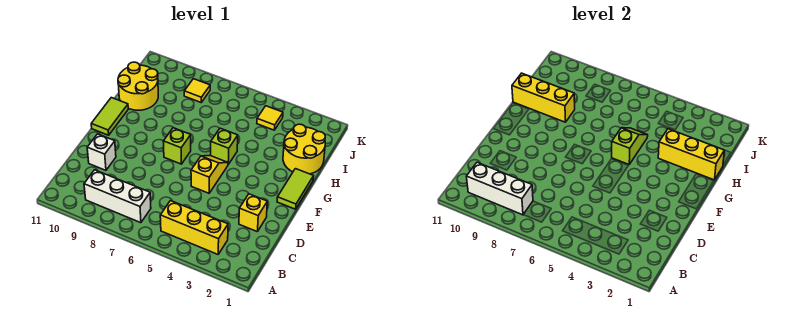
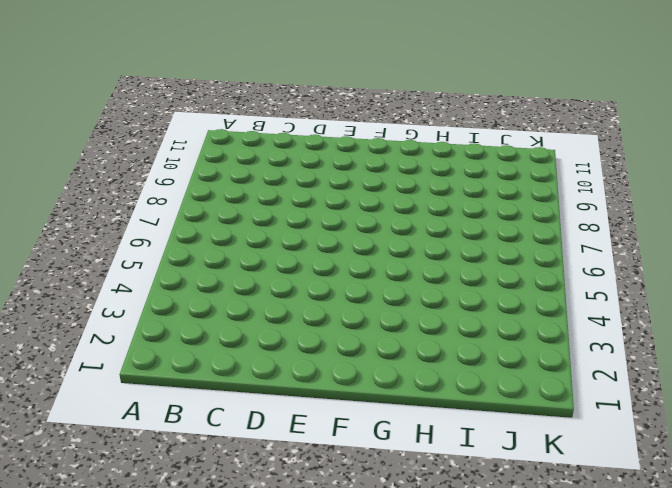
none -> yellow brick B3:B5 level 1
none -> white brick B7:B9 level 1
none -> yellow brick D2 level 1

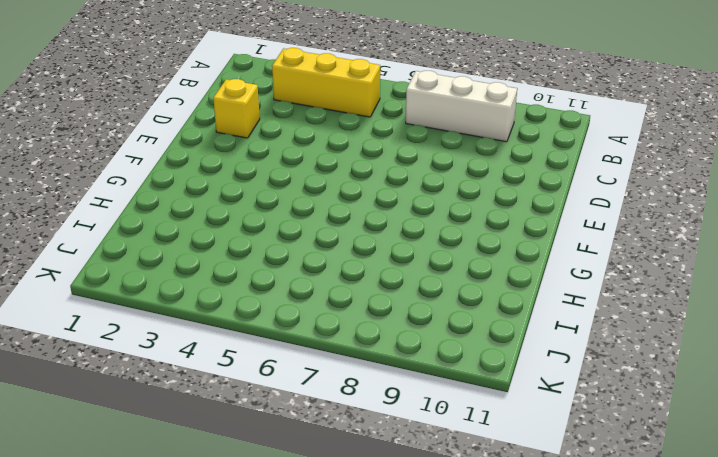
none -> white brick D10 level 1
none -> yellow slope E5:F5 level 1 top E
none -> lime tile F1:G1 level 1

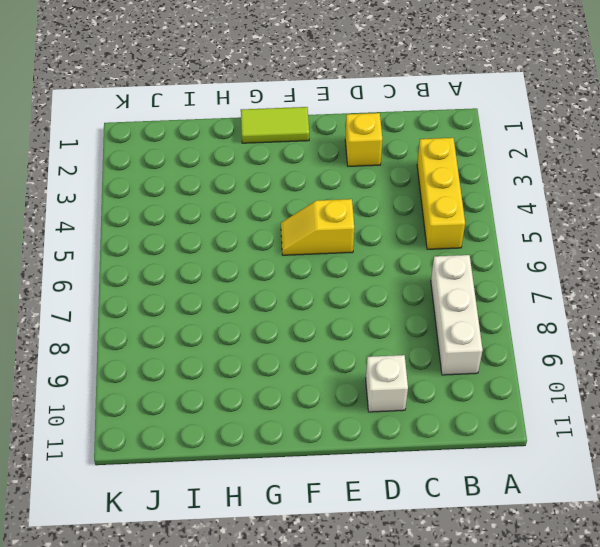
none -> lime brick F7 level 1
none -> lime tile F11:G11 level 1
none -> lime brick G5 level 1

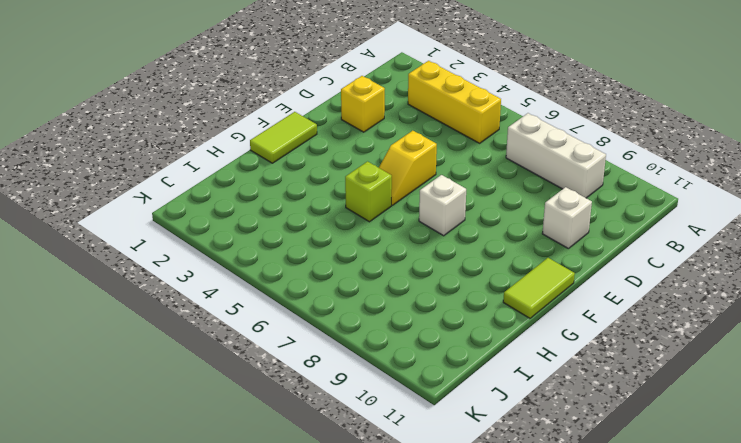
white brick F7 level 1 -> lime brick F7 level 1
none -> yellow round brick H1:I2 level 1
none -> yellow round brick H10:I11 level 1
none -> yellow tile J4 level 1

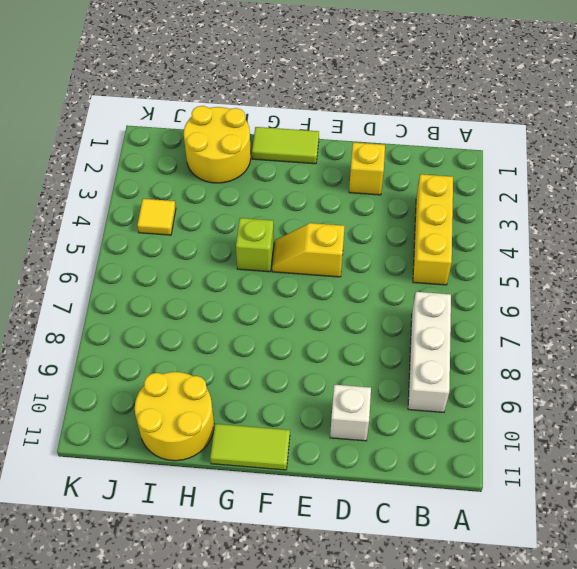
none -> lime brick F7 level 1
none -> yellow tile J8 level 1
none -> white brick B8:B10 level 2

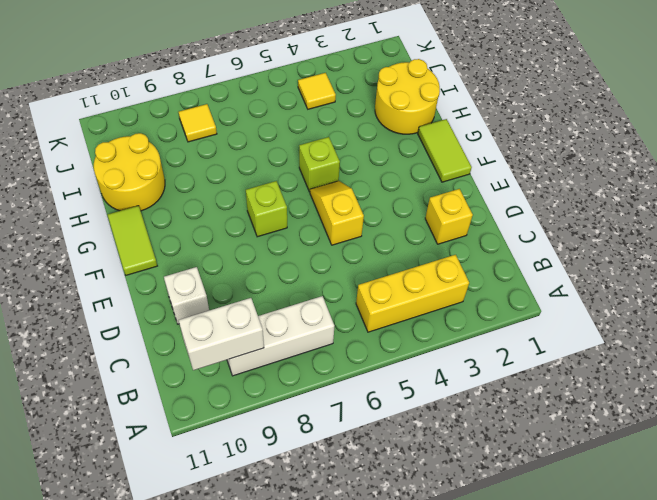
white brick B9:B10 level 2 -> white brick B8:B10 level 2
none -> lime slope G5:H5 level 2 top G
none -> yellow brick H1:H3 level 2
none -> yellow brick H9:H11 level 2

